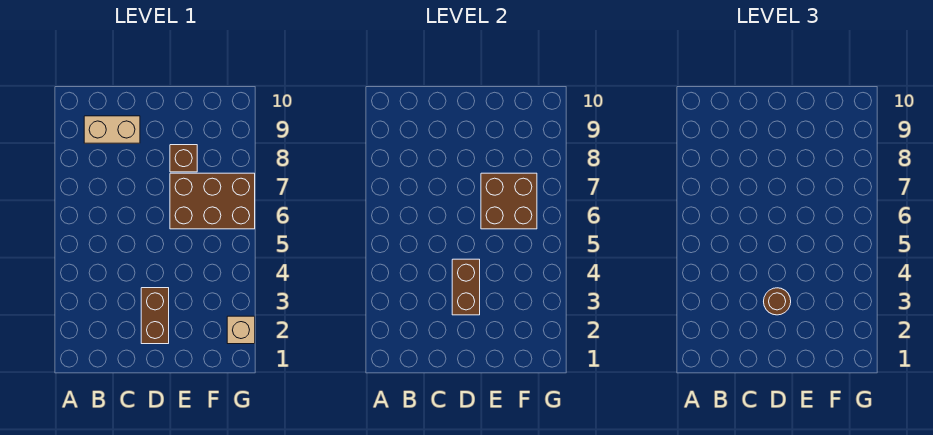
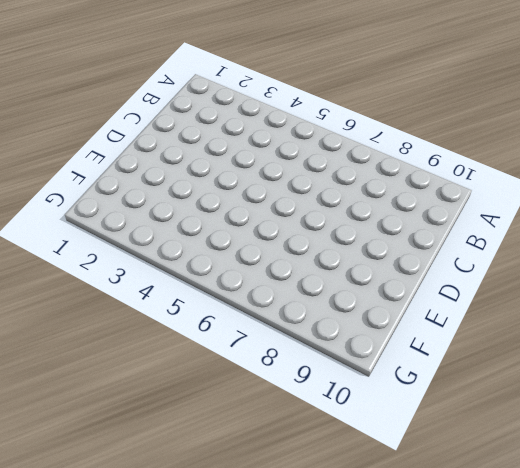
none -> tan brick B9:C9 level 1
none -> brown brick D2:D3 level 1

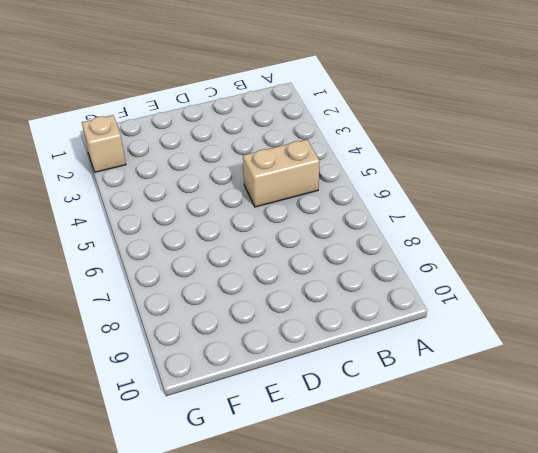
tan brick B5:C5 level 1 -> tan brick B9:C9 level 1
none -> brown brick D2:D3 level 1
none -> brown brick E6:G7 level 1

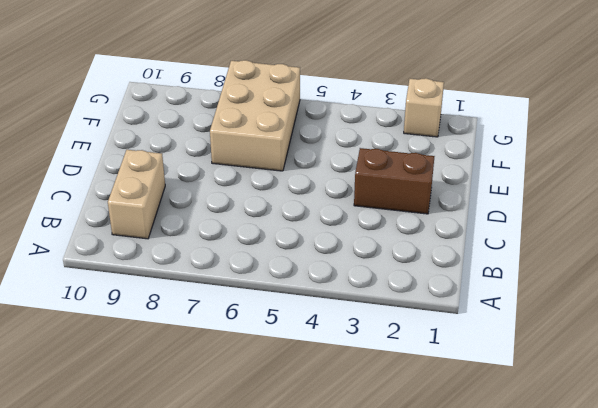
tan brick E6:G7 level 1 -> brown brick E6:G7 level 1
none -> brown brick E8 level 1
none -> brown brick D3:D4 level 2

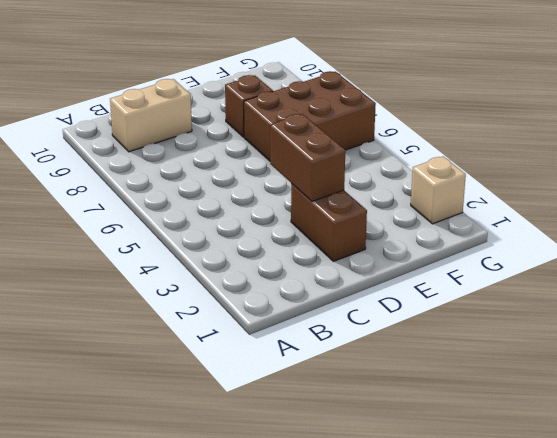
none -> brown brick E6:F7 level 2
none -> brown round brick D3 level 3

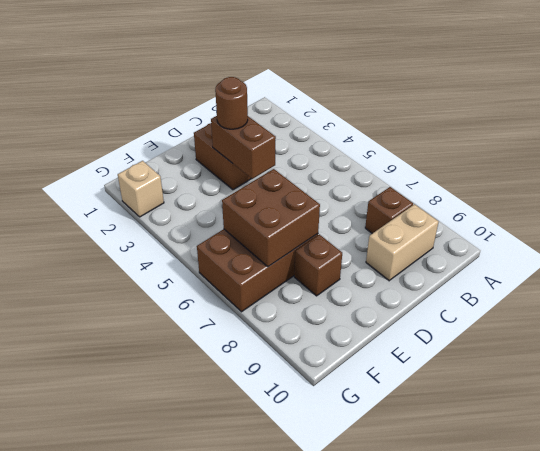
brown brick B8 level 1 -> none

